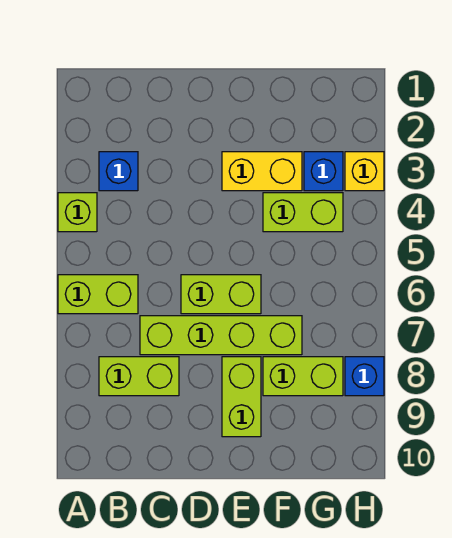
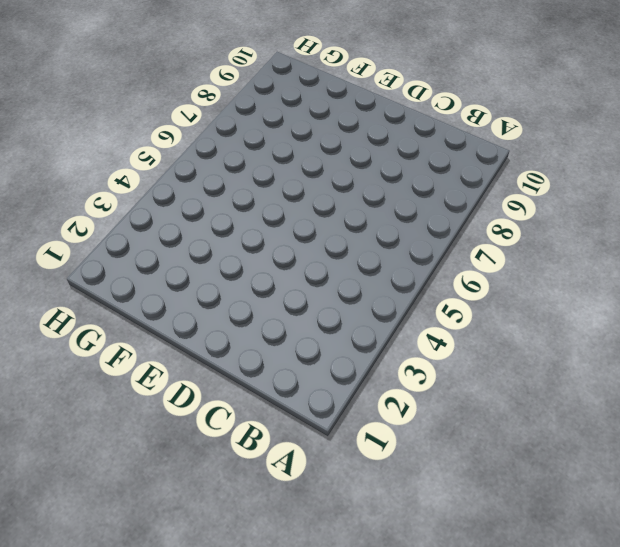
none -> lime brick A4 level 1
none -> lime brick A6:B6 level 1
none -> blue brick B3 level 1

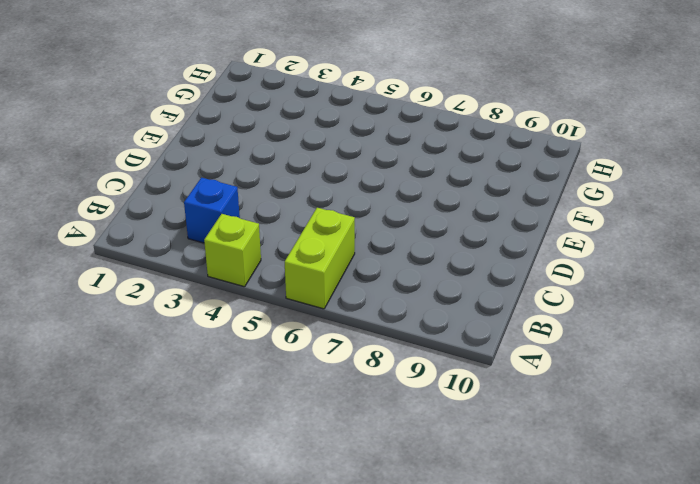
none -> lime brick B8:C8 level 1
none -> lime brick C7:F7 level 1
none -> lime brick D6:E6 level 1

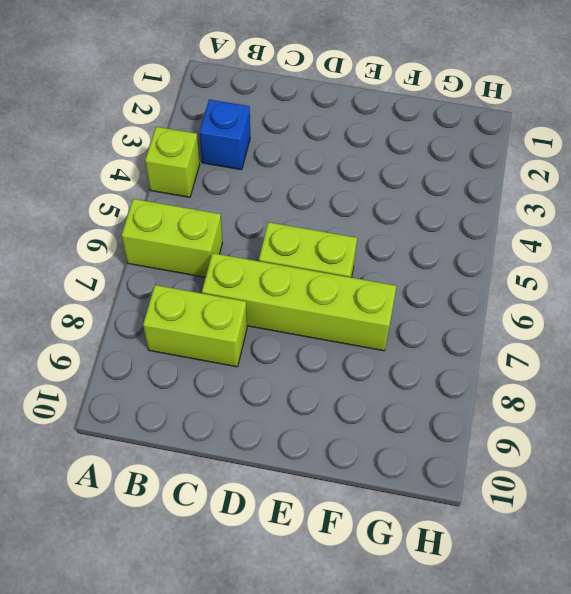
none -> yellow brick E3:F3 level 1
none -> lime brick E8:E9 level 1
none -> lime brick F4:G4 level 1

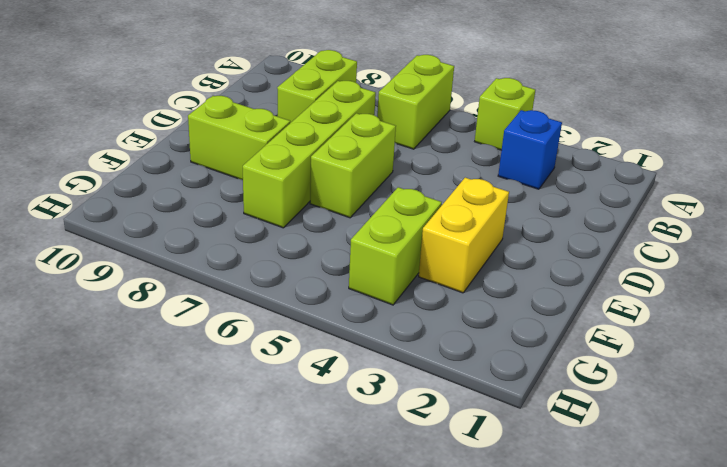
none -> lime brick F8:G8 level 1
none -> blue brick G3 level 1
none -> yellow brick H3 level 1

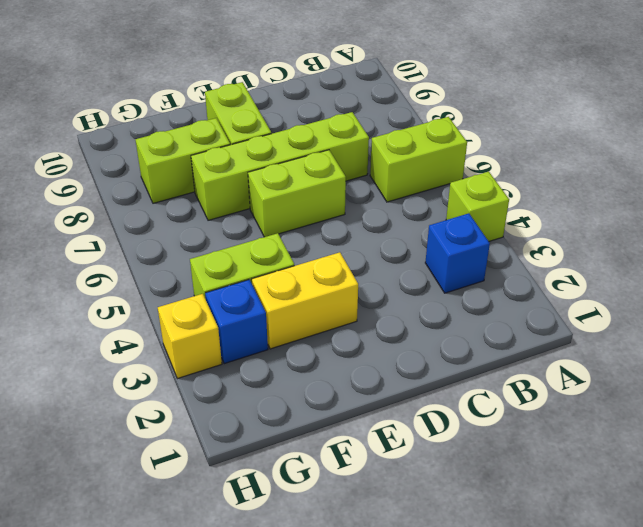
none -> lime brick B8:C8 level 1
none -> blue brick H8 level 1

